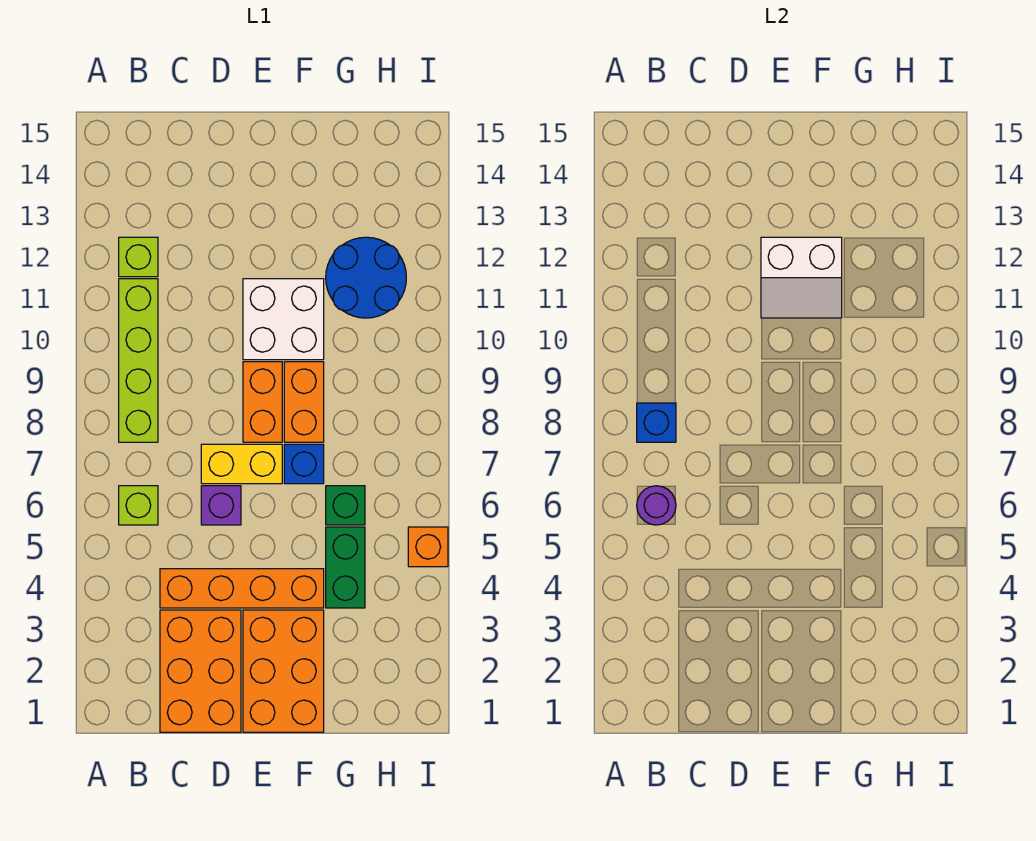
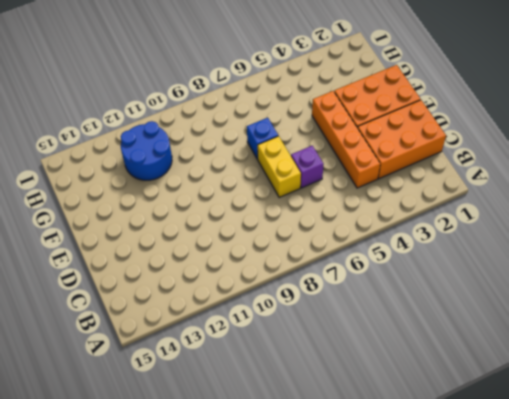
none -> lime brick B6 level 1
none -> lime brick B8:B11 level 1
none -> lime brick B12 level 1

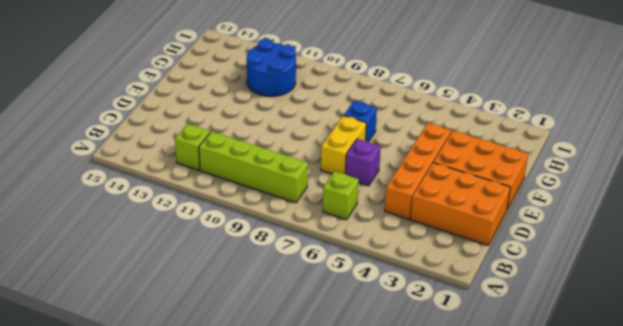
none -> orange brick E8:E9 level 1
none -> white brick E10:F11 level 1
none -> orange brick F8:F9 level 1

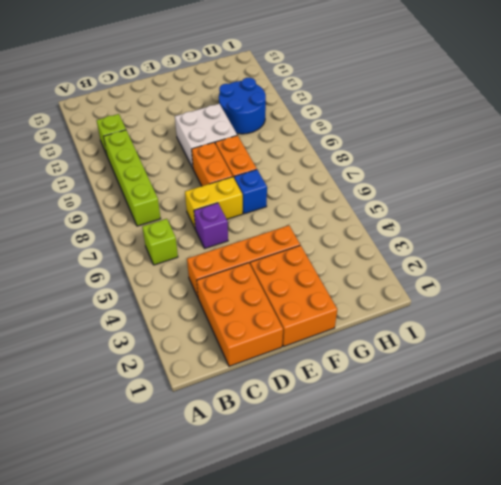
none -> green brick G4:G5 level 1
none -> green brick G6 level 1
none -> orange brick I5 level 1

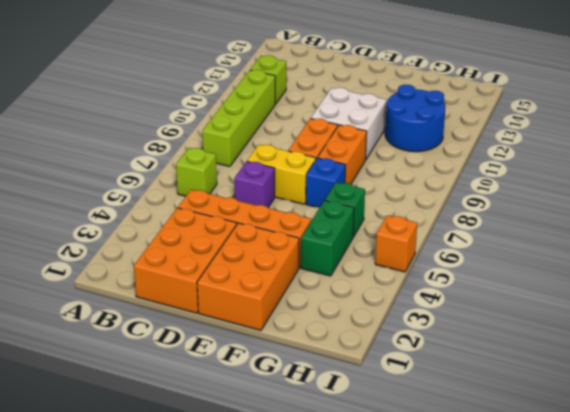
none -> purple round brick B6 level 2
none -> blue brick B8 level 2
none -> white slope E11:F12 level 2 top 12

